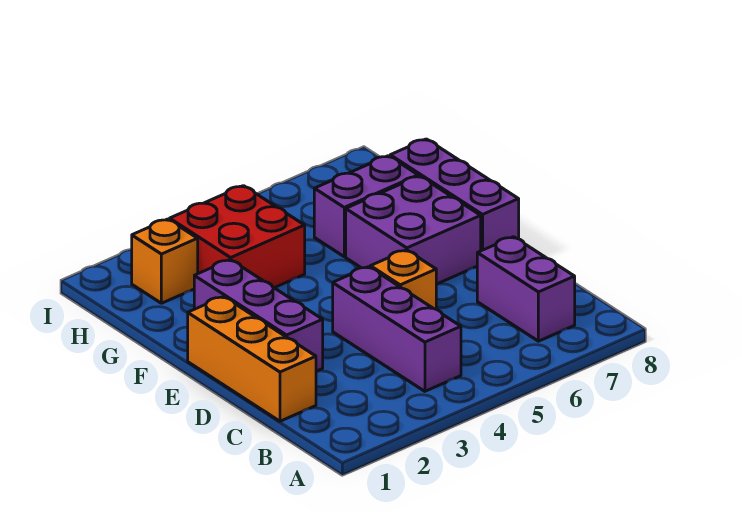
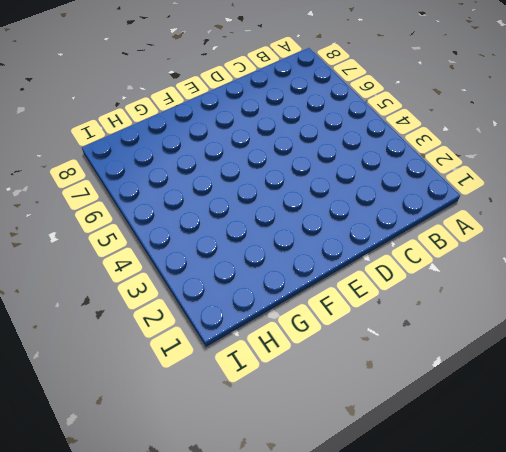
none -> purple brick B4:D4 level 1
none -> purple brick B7:C7 level 1

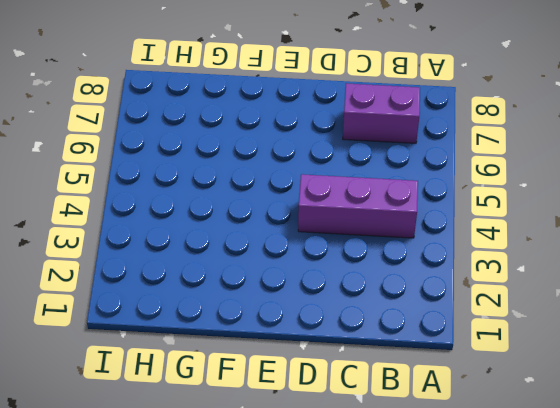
none -> orange brick C1:E1 level 1
none -> purple brick D2:F2 level 1

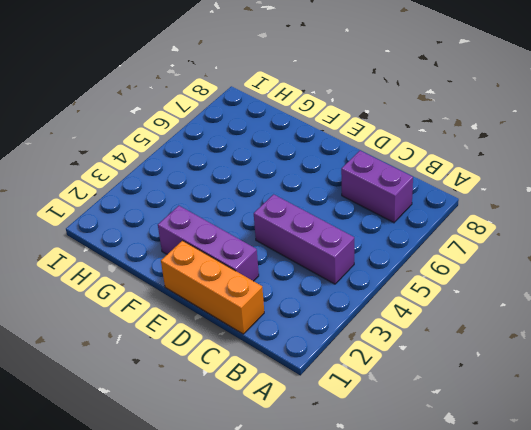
none -> orange brick D5 level 1
none -> purple brick E6:F7 level 1

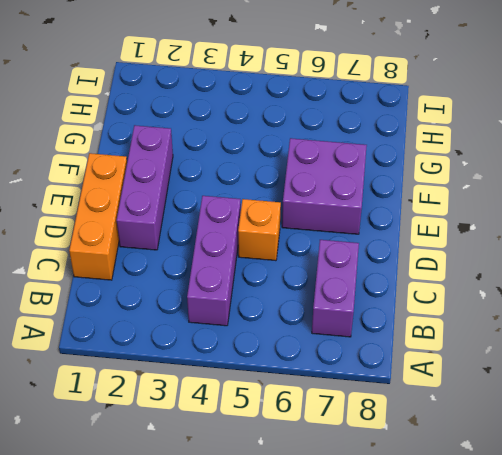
none -> purple brick E8:G8 level 1
none -> red brick G3:H4 level 1

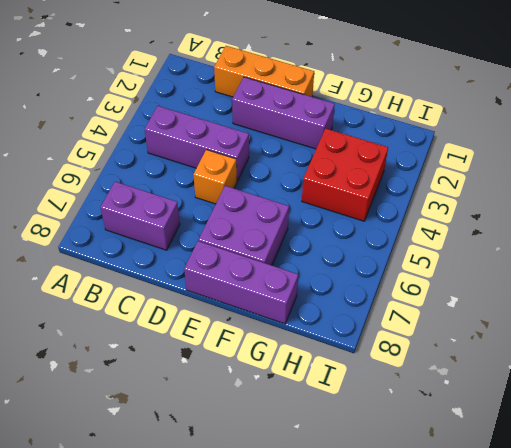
none -> purple brick G6:G7 level 1
none -> orange brick H2 level 1

